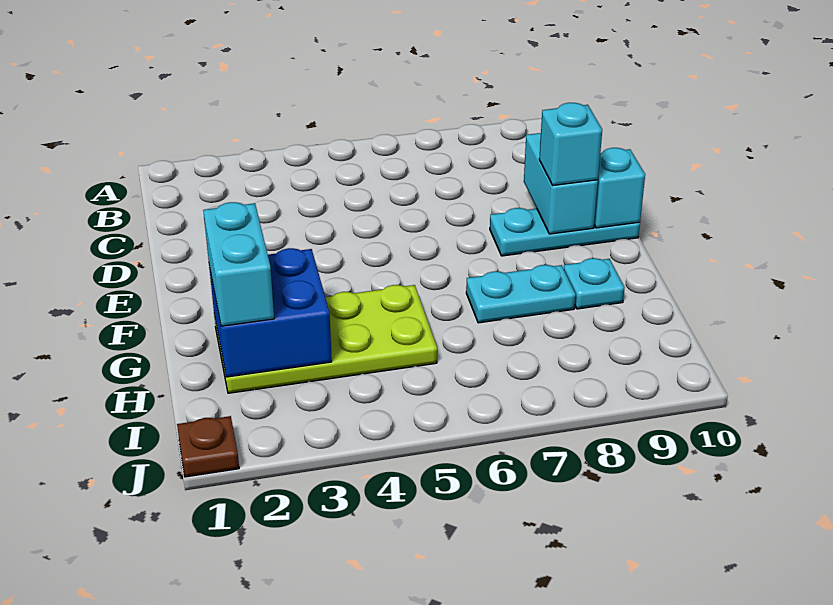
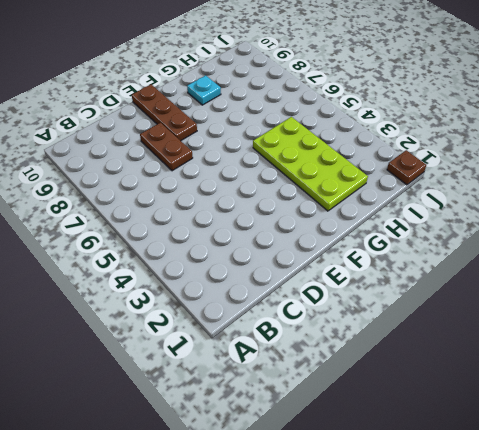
brown plate D7:D8 level 1 -> none
brown plate E8:E10 level 1 -> cyan plate E8:E10 level 1
none -> cyan plate G7:G8 level 1
none -> cyan brick D9:E9 level 2

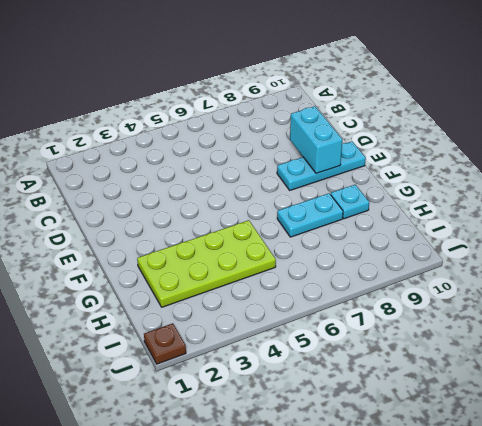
none -> cyan brick E10 level 2
none -> blue brick G2:H3 level 2

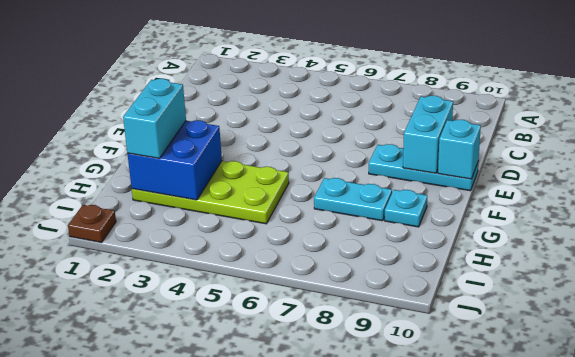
none -> cyan brick E9 level 3

